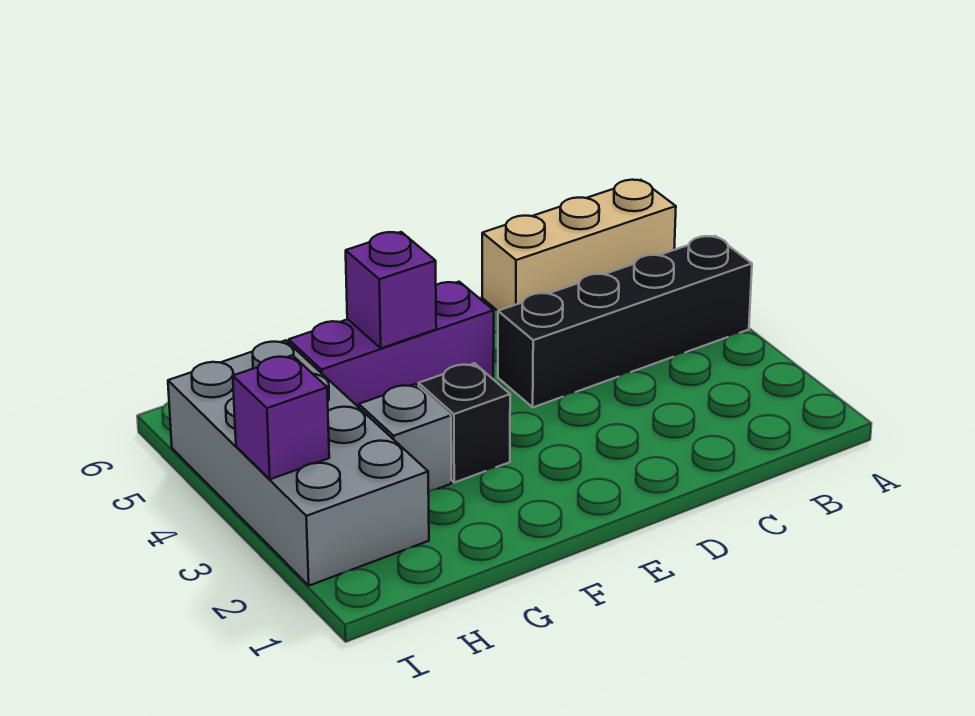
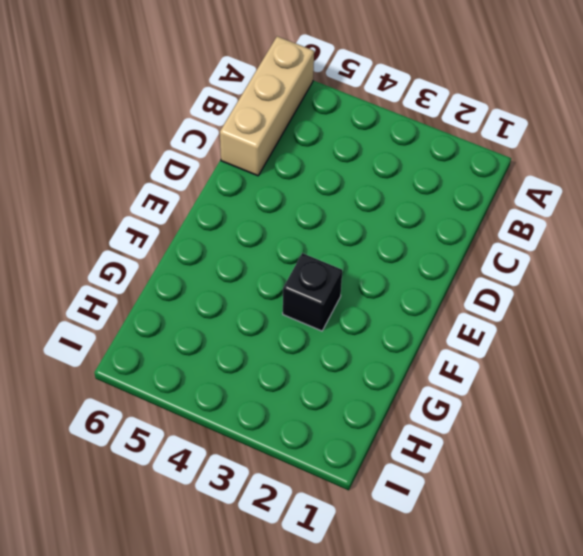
none -> black brick A4:D4 level 1
none -> purple brick E5:G5 level 1

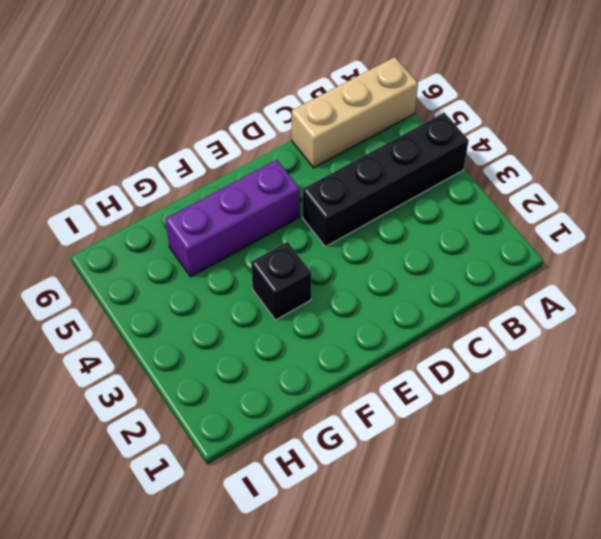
none -> grey brick G3 level 1
none -> grey brick H2:I5 level 1

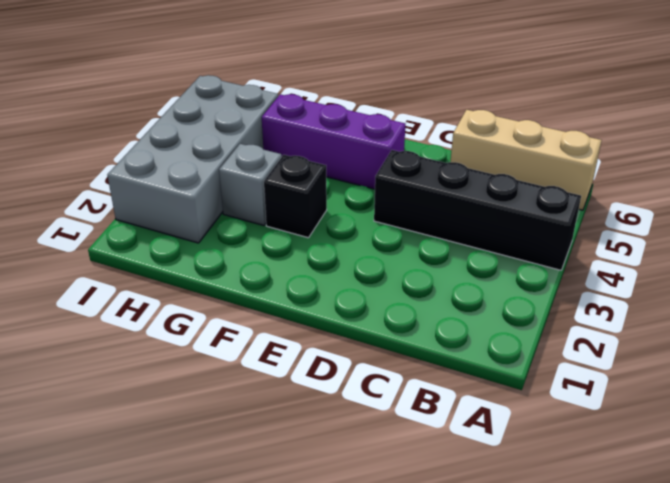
none -> purple brick F5 level 2
none -> purple brick I3 level 2

